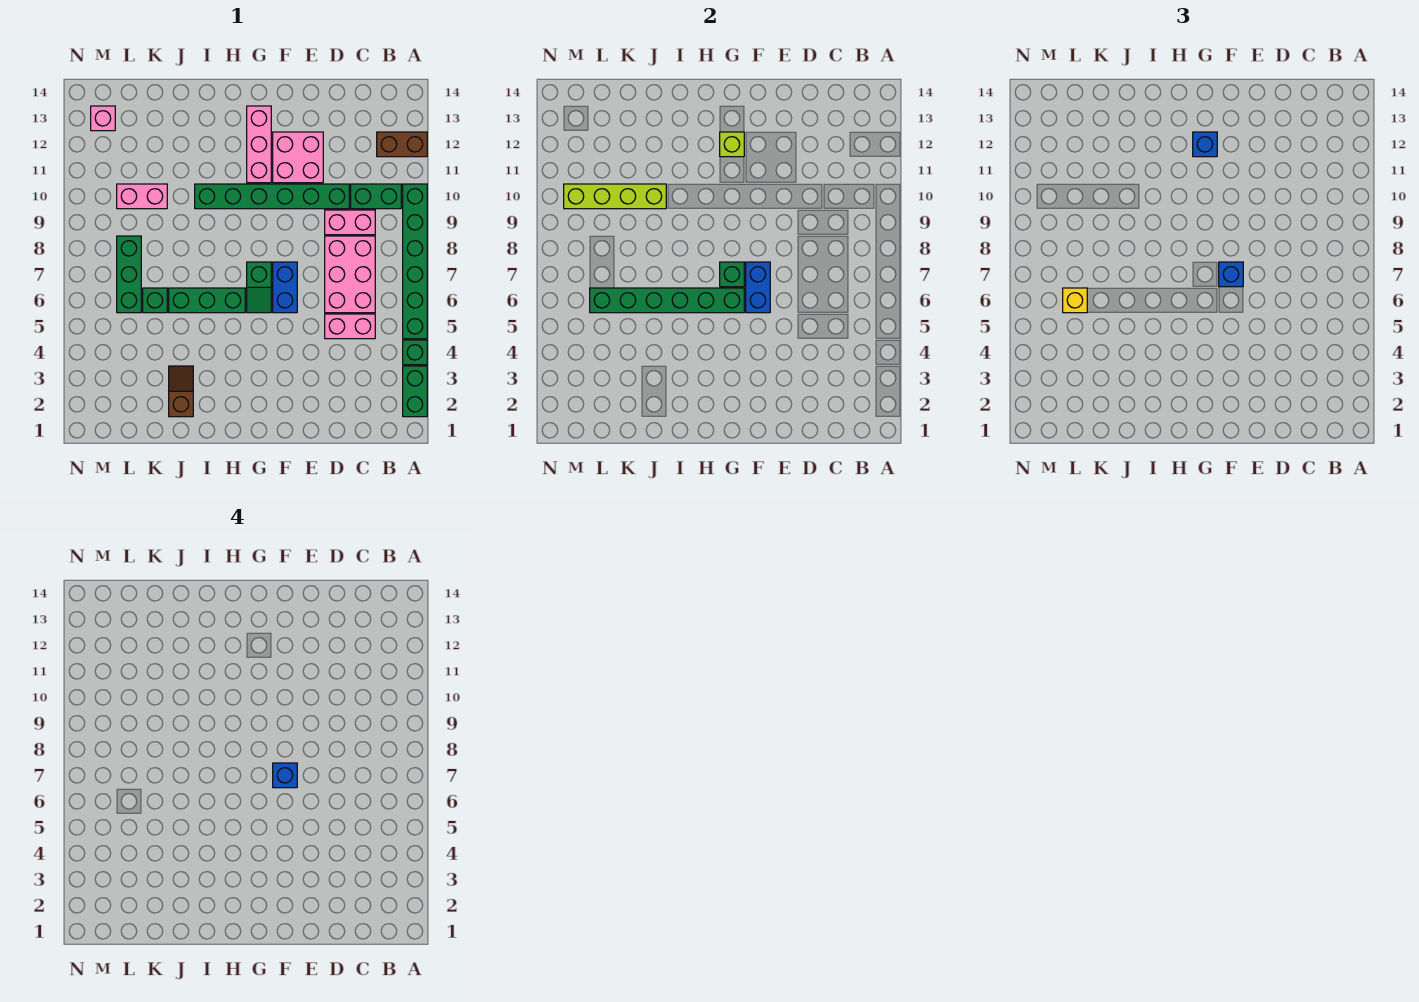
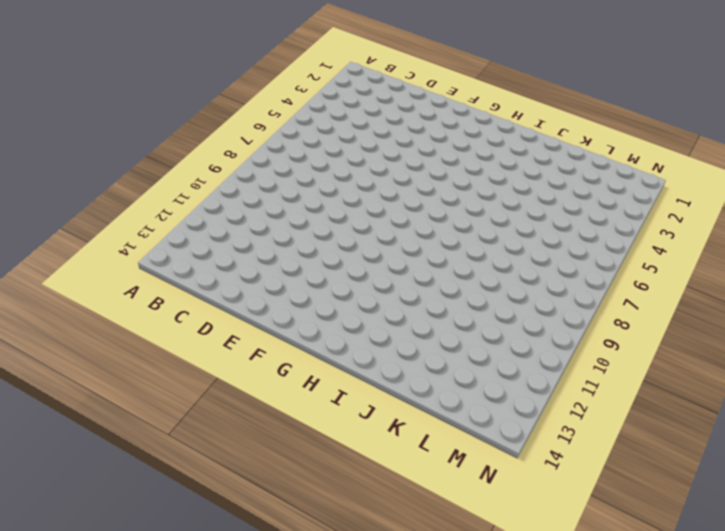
none -> green brick A2:A3 level 1
none -> green brick A4 level 1
none -> green brick A5:A10 level 1

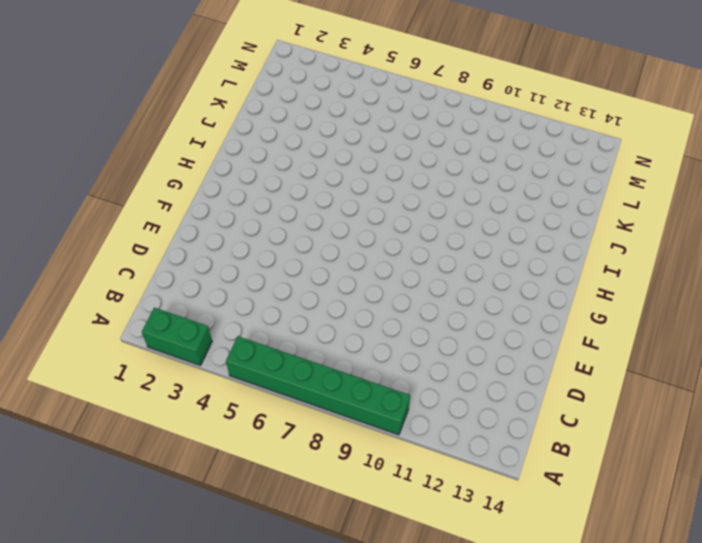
none -> green brick A4 level 1
none -> brown brick A12:B12 level 1
none -> green brick B10:C10 level 1

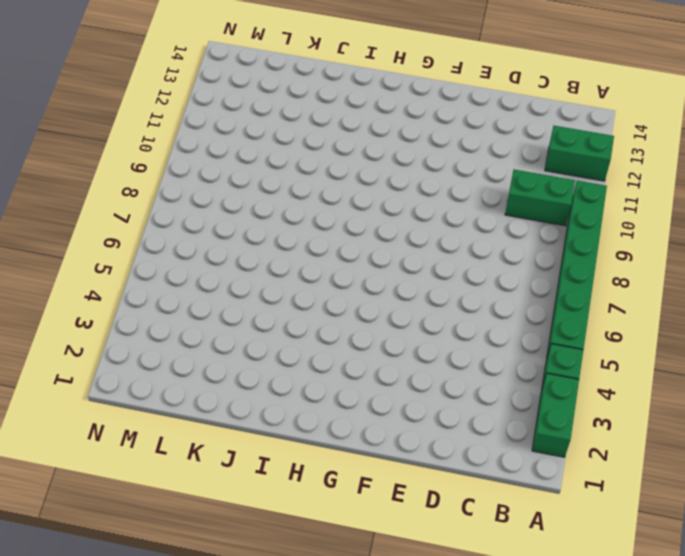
green brick A12:B12 level 1 -> brown brick A12:B12 level 1
none -> pink brick C5:D5 level 1
none -> pink brick C6:D8 level 1
none -> pink brick C9:D9 level 1

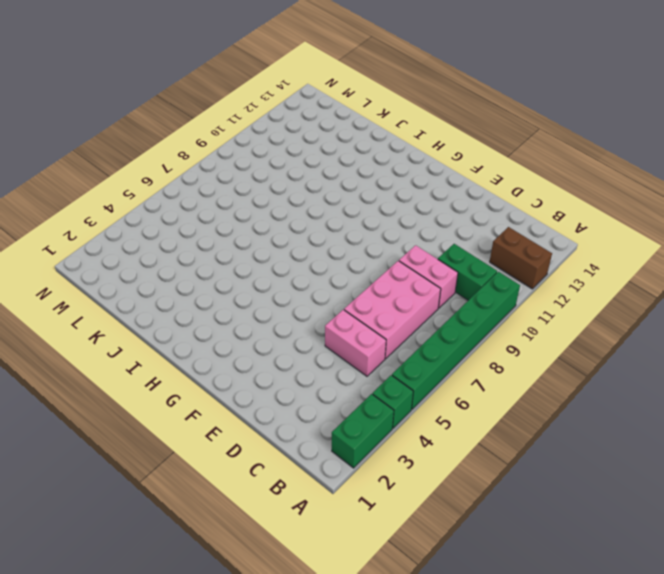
none -> green brick D10:I10 level 1
none -> pink brick E11:F12 level 1
none -> blue brick F6:F7 level 1

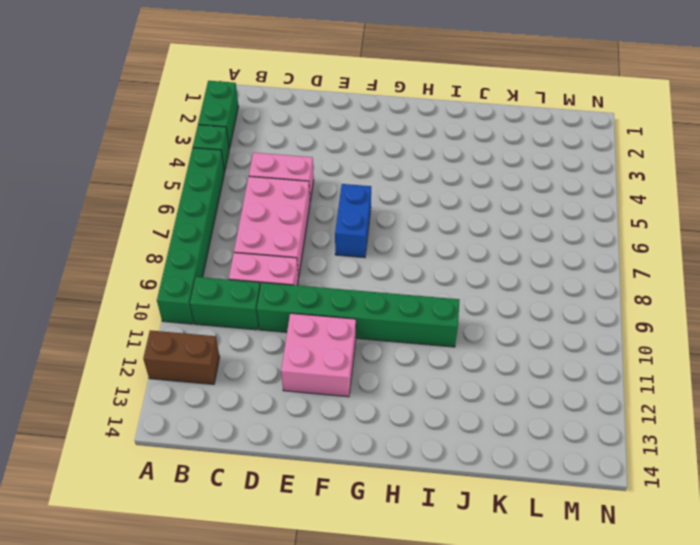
none -> green slope G6:G7 level 1 top 7
none -> pink brick G11:G13 level 1
none -> green brick H6:J6 level 1

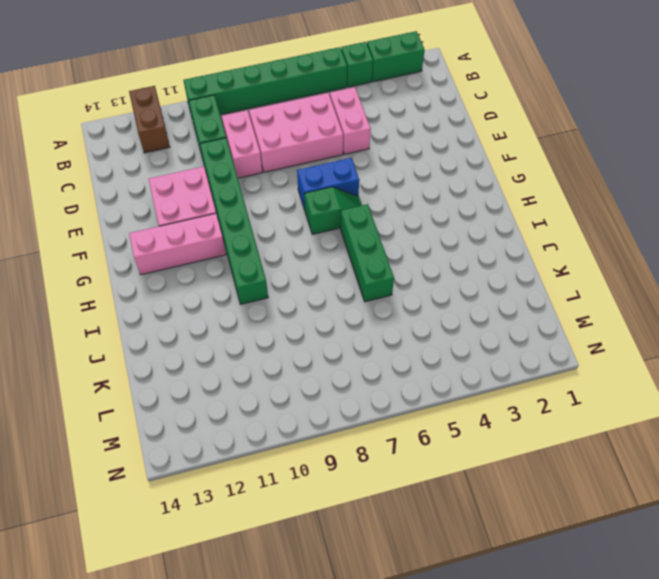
none -> brown slope J2:J3 level 1 top 2
none -> green brick K6 level 1
none -> pink brick K10:L10 level 1

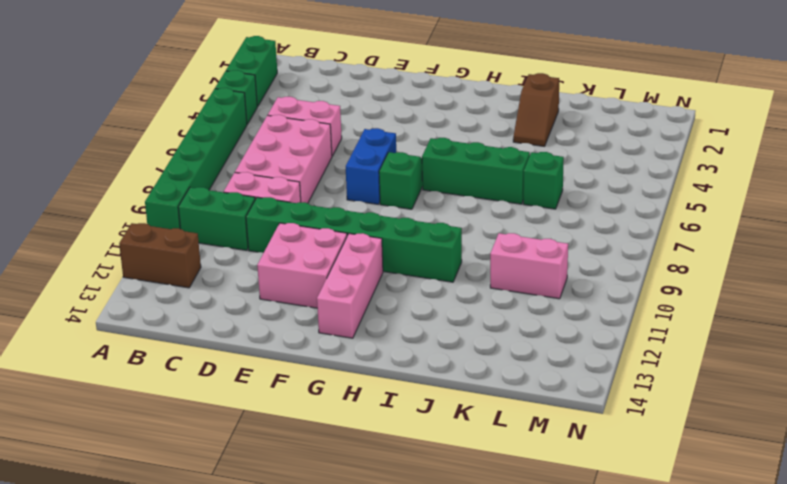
none -> green brick L6:L8 level 1
none -> pink brick M13 level 1
none -> blue brick F6:F7 level 2

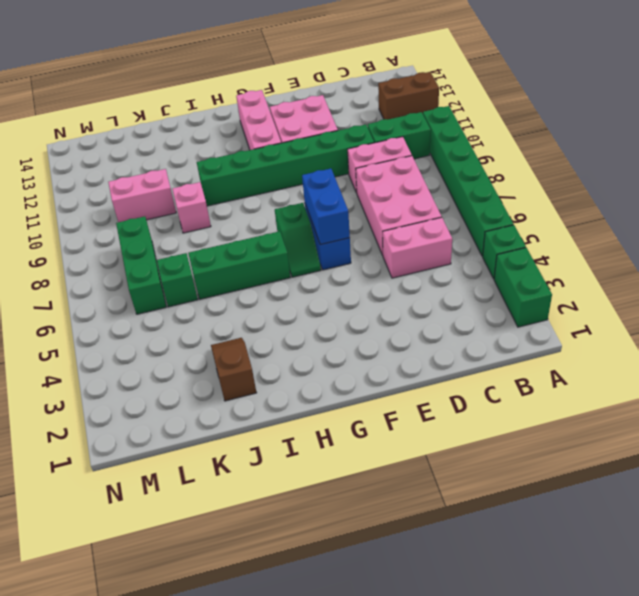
pink brick J9 level 1 -> pink brick M13 level 1
none -> green brick G6:L6 level 2
none -> green brick G7 level 2
none -> lime brick G12 level 2

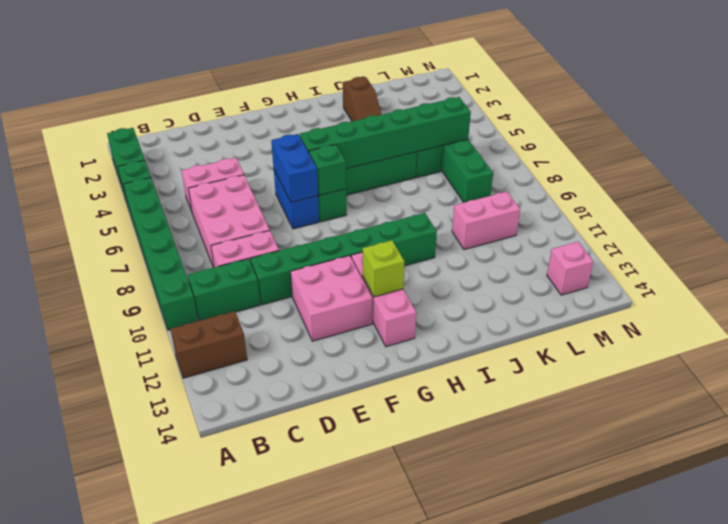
none -> lime brick J10:M10 level 2
none -> blue brick F7 level 3
none -> blue brick G12 level 3

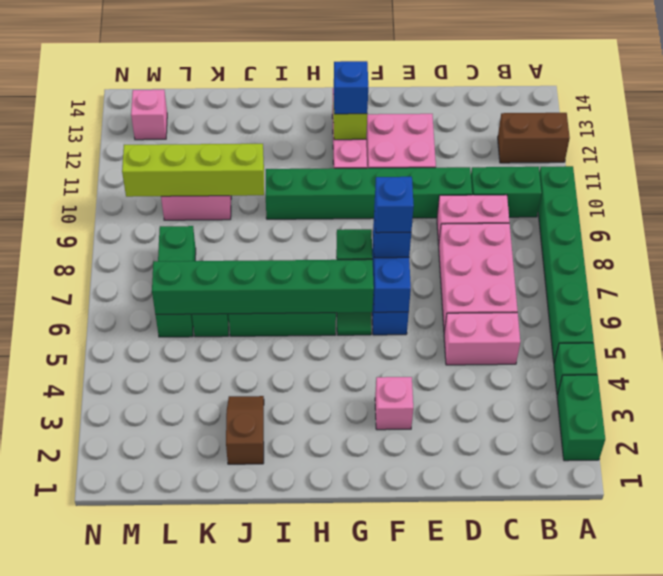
pink brick F3 level 1 -> none
none -> yellow brick L6 level 3

